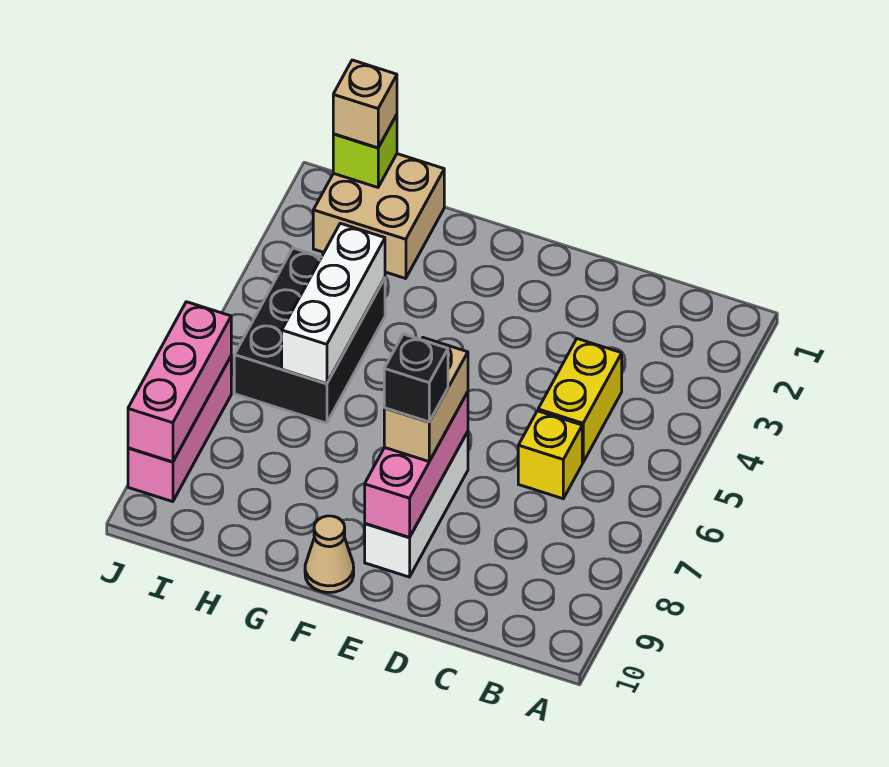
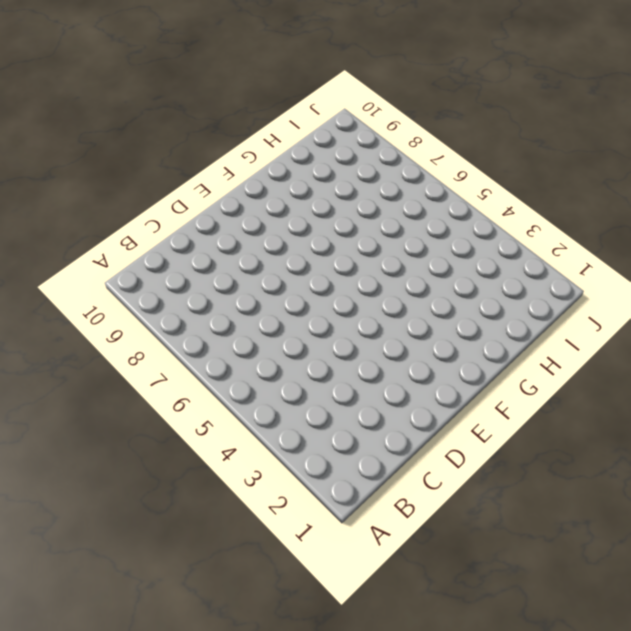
none -> yellow brick C4:C5 level 1
none -> yellow brick C6 level 1
none -> white brick E7:E9 level 1

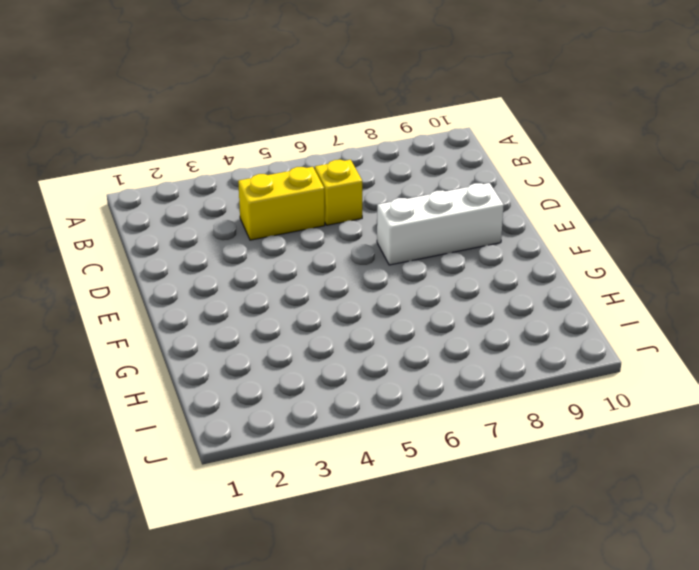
none -> tan cone F10 level 1
none -> tan brick H1:I2 level 1
none -> black brick H4:I6 level 1

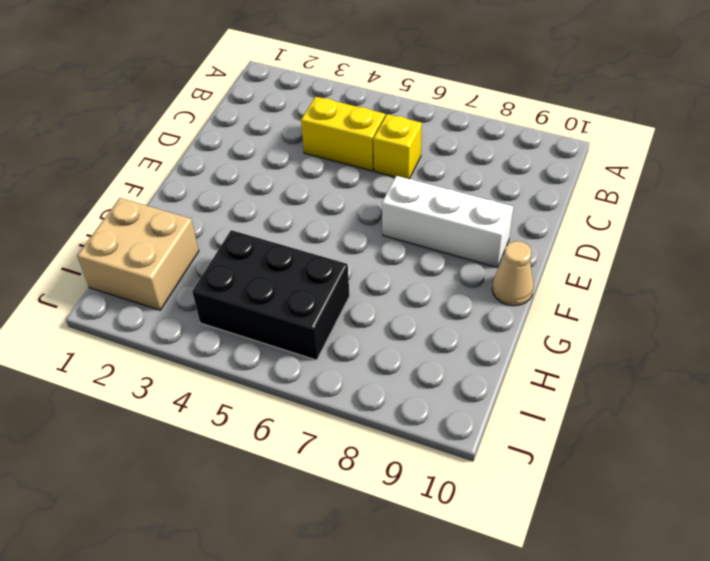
none -> pink brick J7:J9 level 1
none -> pink brick E7:E9 level 2
none -> white brick H4:H6 level 2

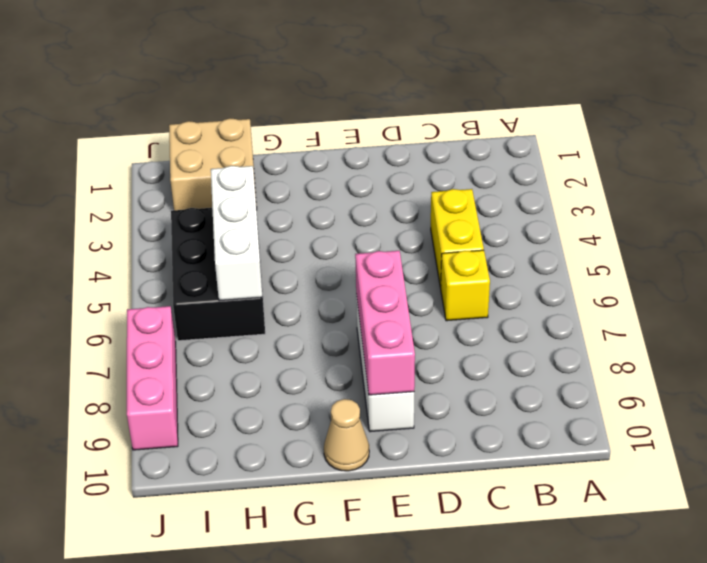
none -> lime brick I1 level 2
none -> pink brick J7:J9 level 2
none -> tan brick E7:E8 level 3

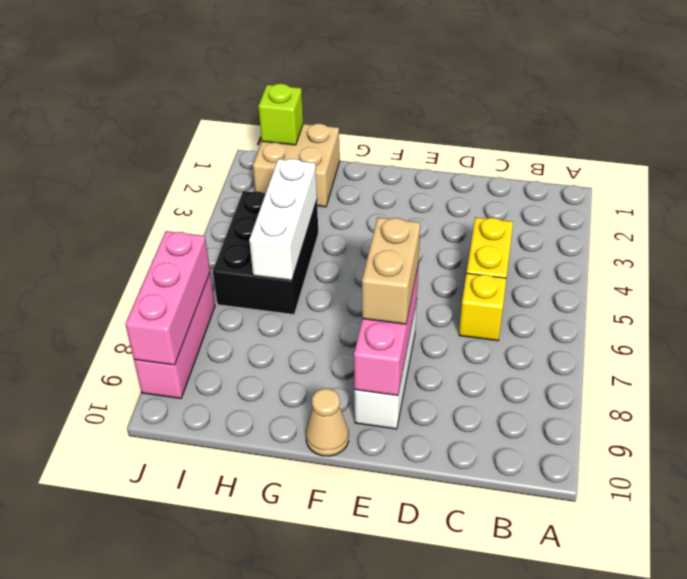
none -> tan brick I1 level 3
none -> black brick E8 level 4

